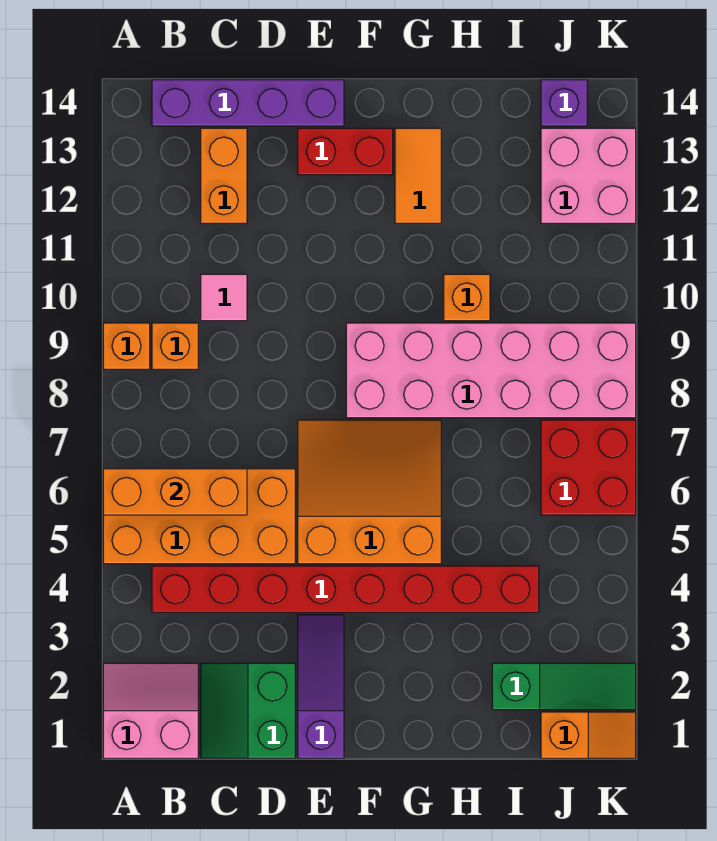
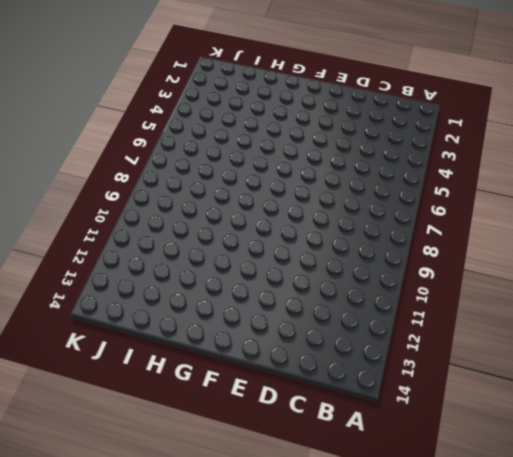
none -> pink slope A1:B2 level 1 top 1
none -> orange brick A5:D6 level 1
none -> orange brick A9 level 1

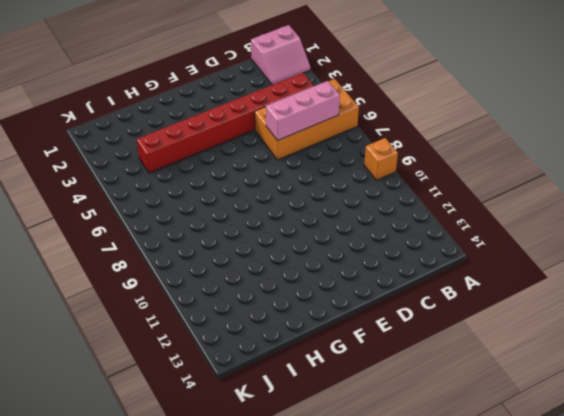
pink brick B6:D6 level 2 -> orange brick A6:C6 level 2
none -> orange brick B9 level 1
none -> purple brick B14:E14 level 1
none -> green slope C1:D2 level 1 top D

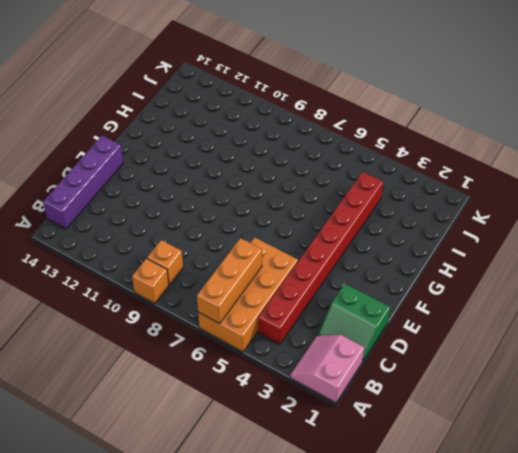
none -> pink tile C10 level 1
none -> orange brick C12:C13 level 1
none -> purple slope E1:E3 level 1 top 1

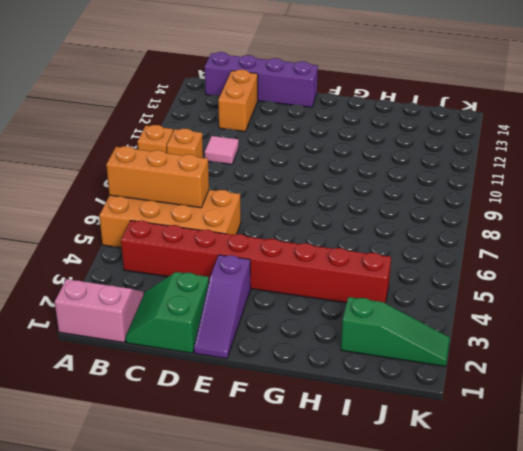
purple slope E1:E3 level 1 top 3 -> purple slope E1:E3 level 1 top 1
none -> orange slope E5:G7 level 1 top 5
none -> red brick E13:F13 level 1
none -> pink brick F8:K9 level 1

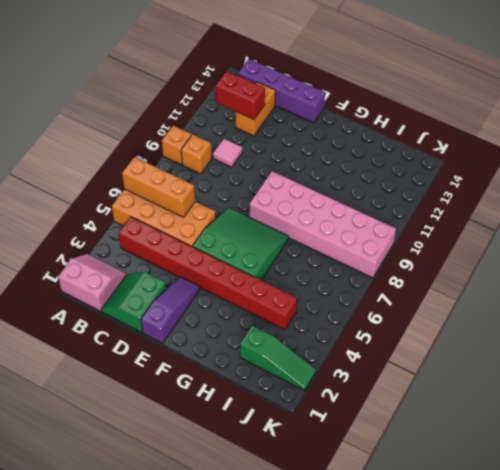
red brick B12:C12 level 2 -> red brick E13:F13 level 1
green slope E5:G7 level 1 top 5 -> orange slope E5:G7 level 1 top 5
none -> orange tile G12:G13 level 1
none -> orange brick H10 level 1
none -> orange slope J1:K1 level 1 top J

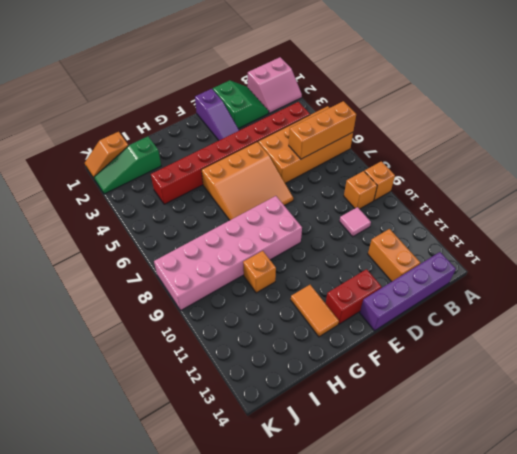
none -> red brick J6:K7 level 1
none -> pink brick J12:K13 level 1
none -> purple brick J14 level 1

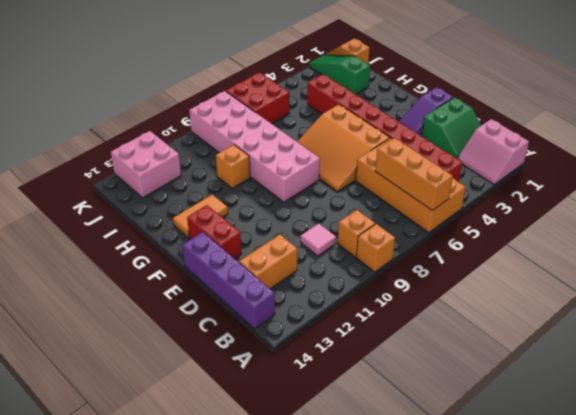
none -> purple brick J14 level 1

